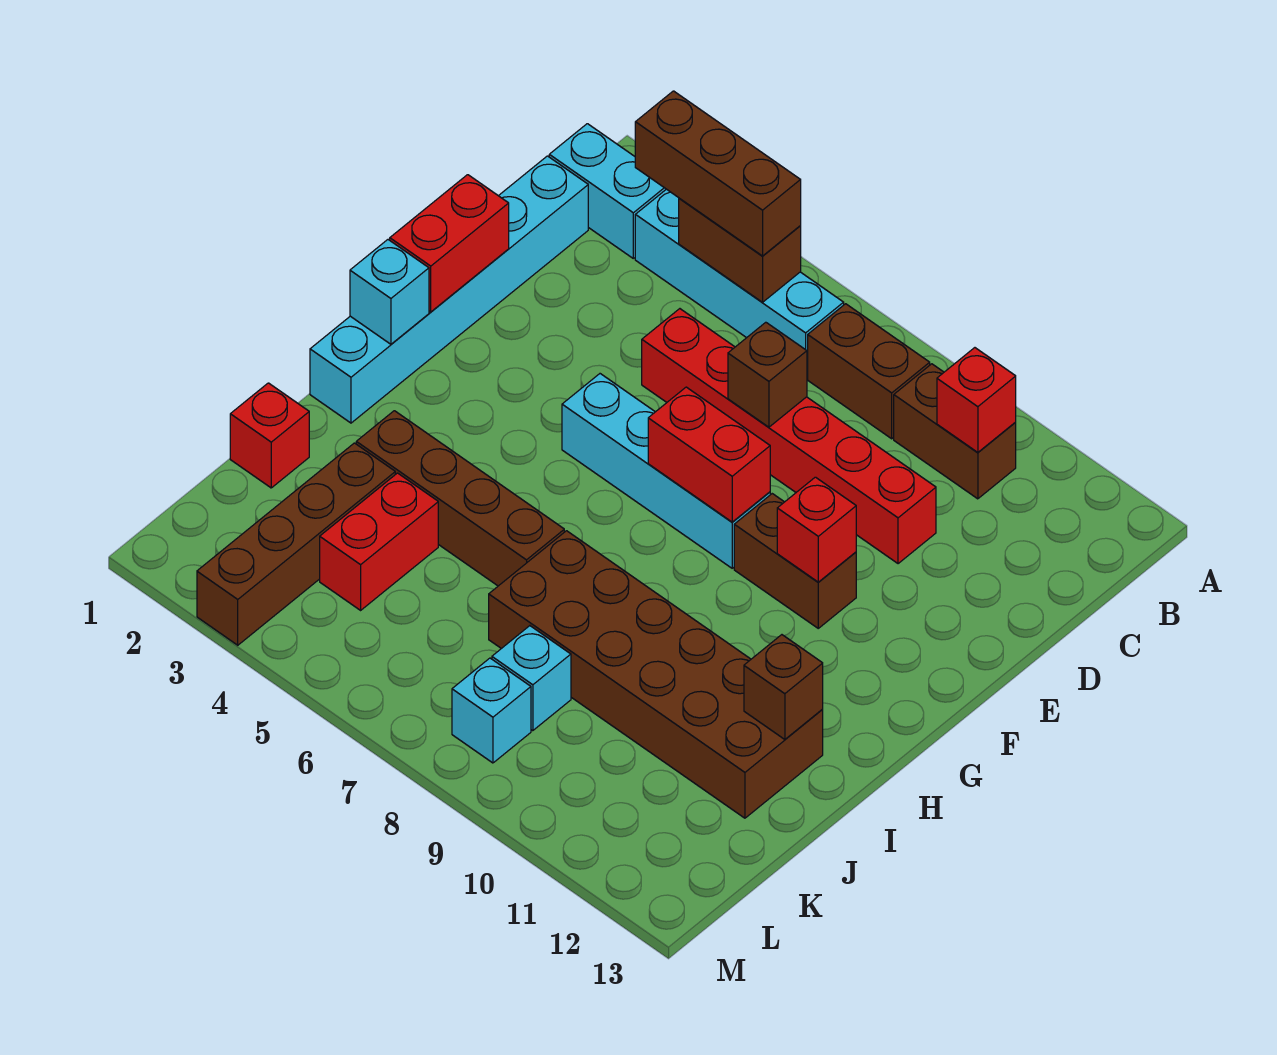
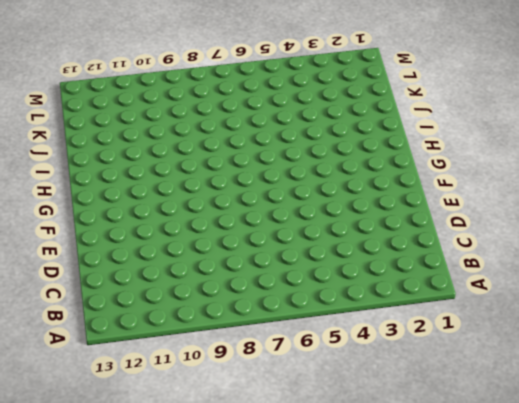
none -> cyan brick B1:B2 level 1
none -> cyan brick B3:B6 level 1
none -> brown brick B7:B8 level 1

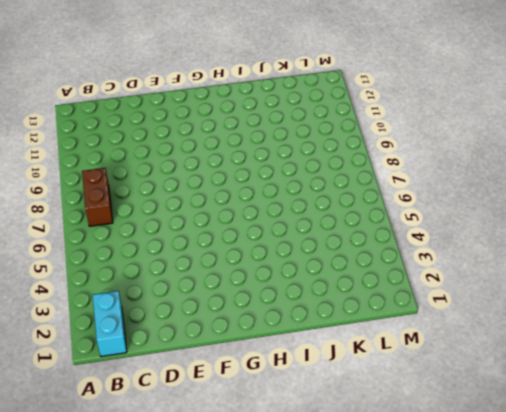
none -> cyan brick B3:B6 level 1
none -> brown brick B9:B10 level 1
none -> cyan brick C1:H1 level 1

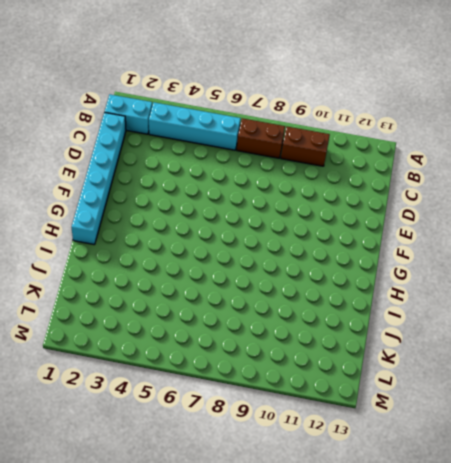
none -> red brick D5:D10 level 1
none -> cyan brick F5:F8 level 1
none -> brown brick F9:F10 level 1

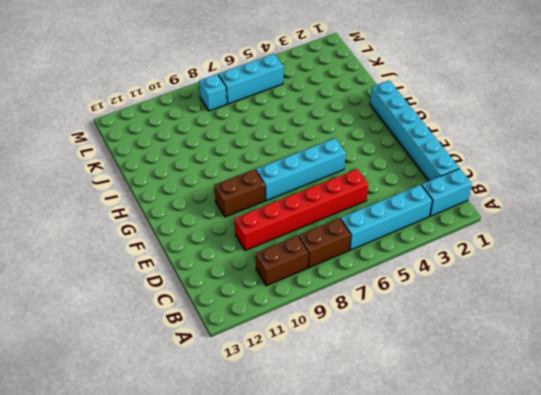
cyan brick L5:L7 level 1 -> none
none -> brown brick I3:I6 level 1
none -> brown brick I7:J12 level 1
none -> red brick J1 level 1

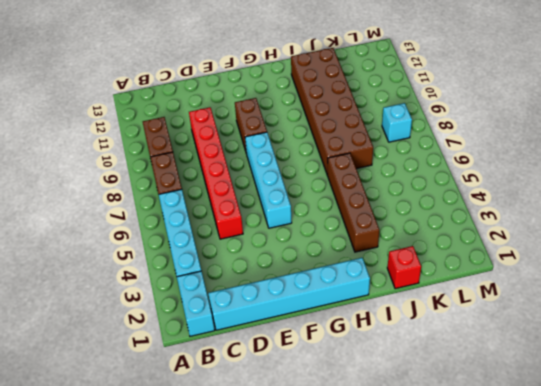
none -> brown brick J3:M3 level 1
none -> red brick J4:K4 level 1
none -> cyan brick K8 level 1

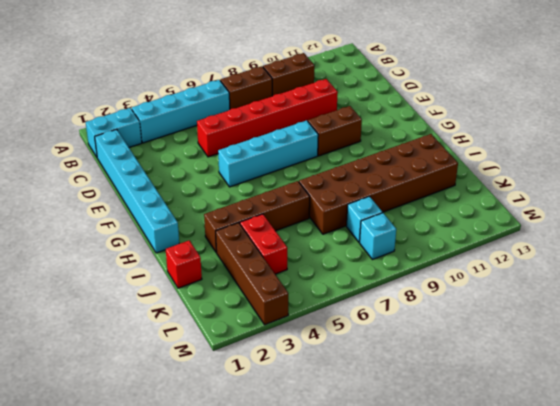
none -> brown brick B4:B5 level 2
none -> red brick B10 level 2
none -> brown brick D7 level 2

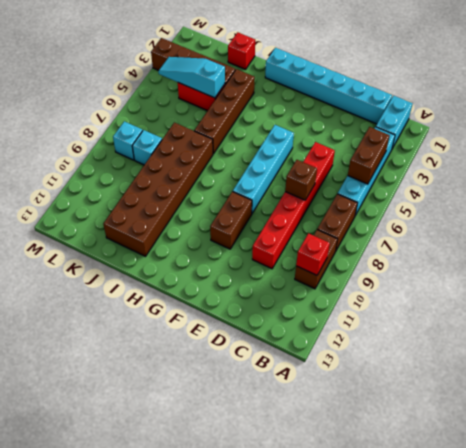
cyan slope J4:L4 level 2 top J -> none
none -> red brick E1:F1 level 2
none -> red brick F7:F8 level 2
none -> red brick F10 level 2

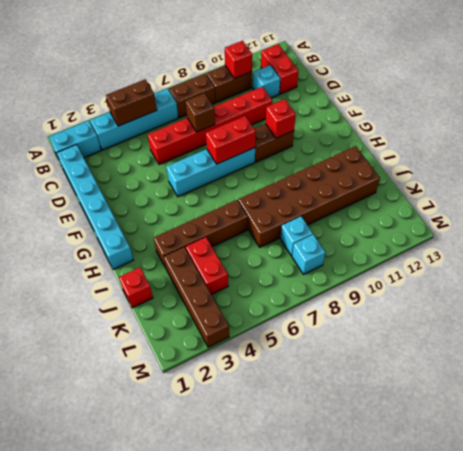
red brick B12:C12 level 1 -> red brick E1:F1 level 2
cyan brick C11 level 1 -> cyan brick G1 level 2
none -> brown brick I12 level 2
none -> brown brick B3:B5 level 3

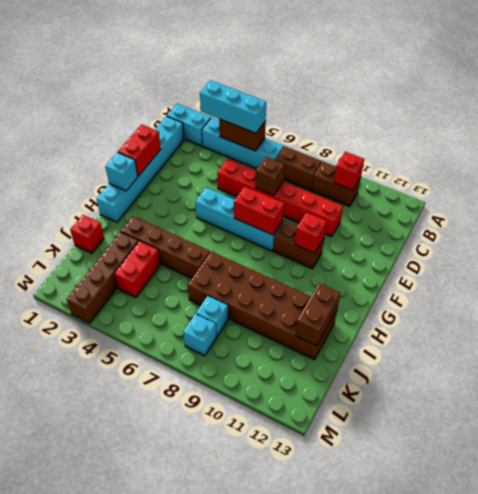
cyan brick B3:B5 level 3 -> brown brick B3:B5 level 3
brown brick I12:J12 level 2 -> brown brick I12 level 2

